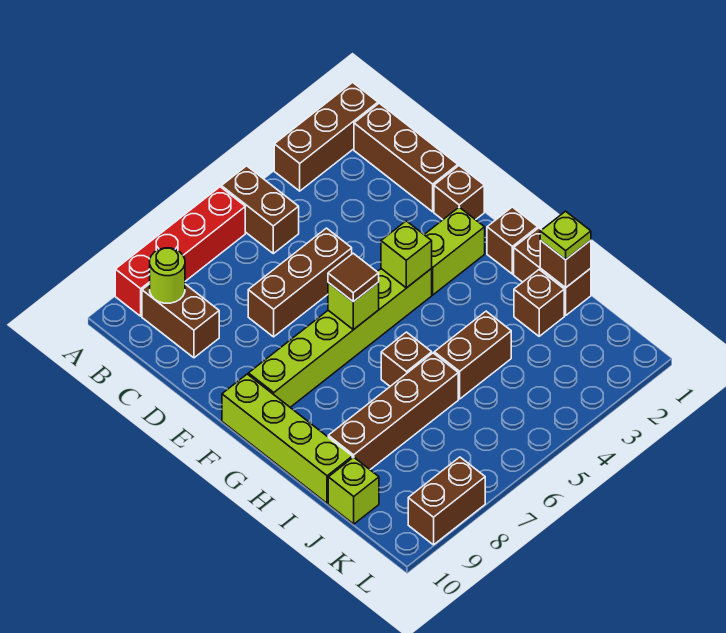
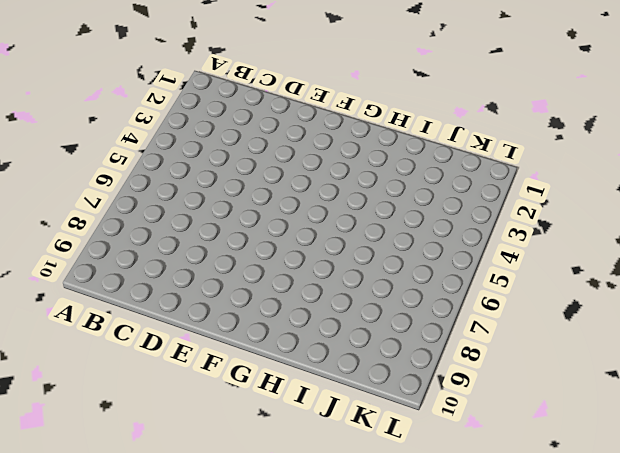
none -> brown brick A1:A3 level 1
none -> brown brick A5:B5 level 1
none -> red brick A6:A9 level 1

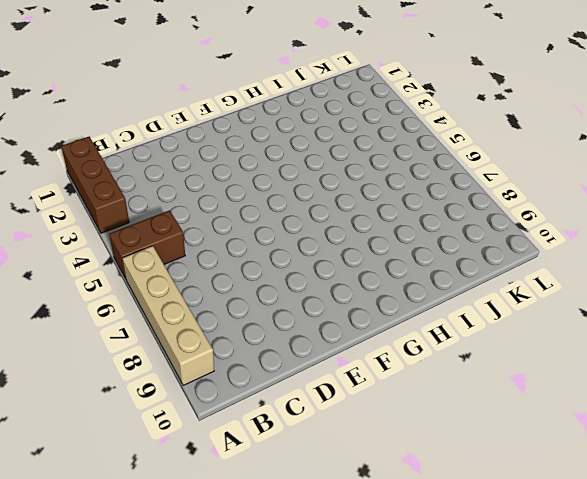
tan brick A6:A9 level 1 -> red brick A6:A9 level 1
none -> brown brick B1:D1 level 1
none -> brown brick B9:C9 level 1
none -> brown brick D5:D7 level 1

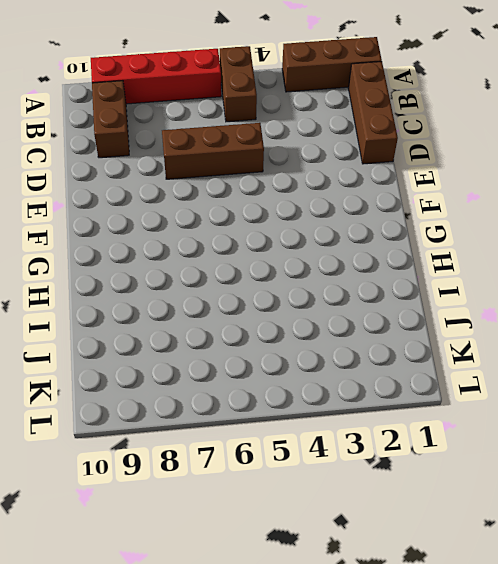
none -> brown brick E1 level 1
none -> lime brick F2:F3 level 1
none -> lime brick F4:F9 level 1

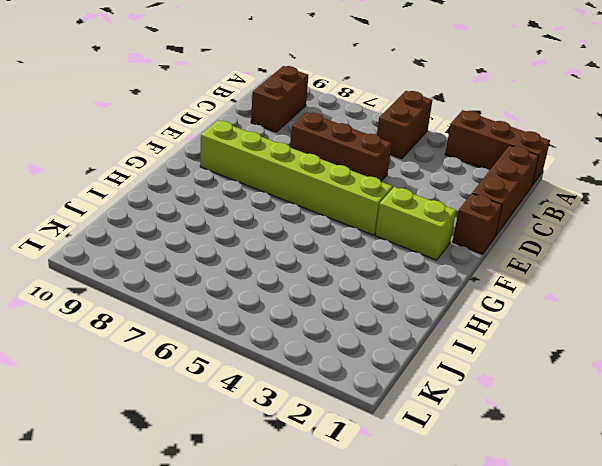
none -> red brick A6:A9 level 1
none -> lime brick F10:I10 level 1
none -> brown brick G1 level 1

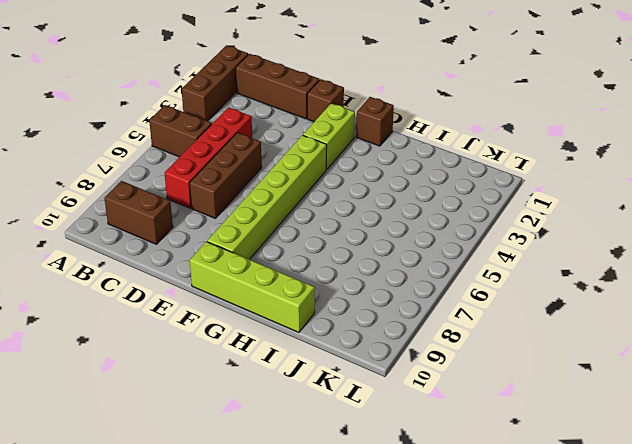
red brick C4:C7 level 1 -> red brick A6:A9 level 1
none -> brown brick H1:I1 level 1
none -> brown brick H6 level 1
none -> brown brick I2 level 1

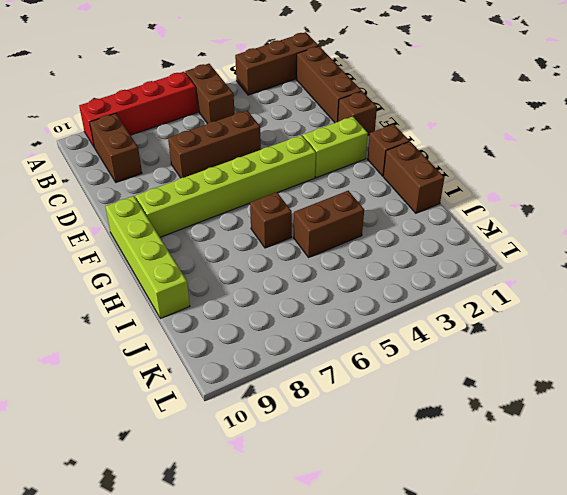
none -> brown brick I2 level 1
none -> brown brick I6:I9 level 1
none -> lime brick J10 level 1

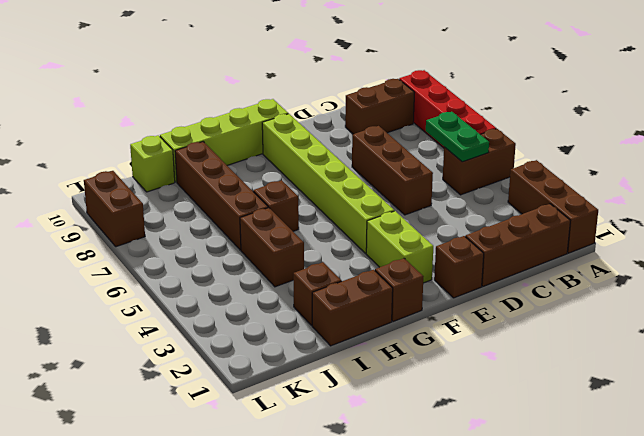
green plate B5:B6 level 2 -> none
none -> lime round brick B9 level 2
none -> lime brick F4 level 2
none -> lime brick F6 level 2

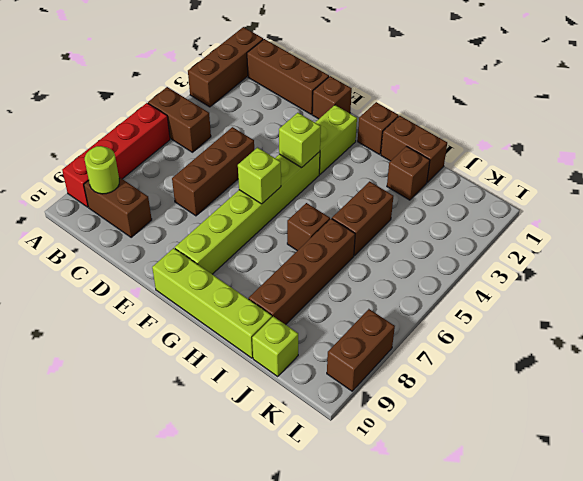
none -> brown brick I1 level 2
none -> brown tile F6 level 3
none -> lime plate I1 level 3

